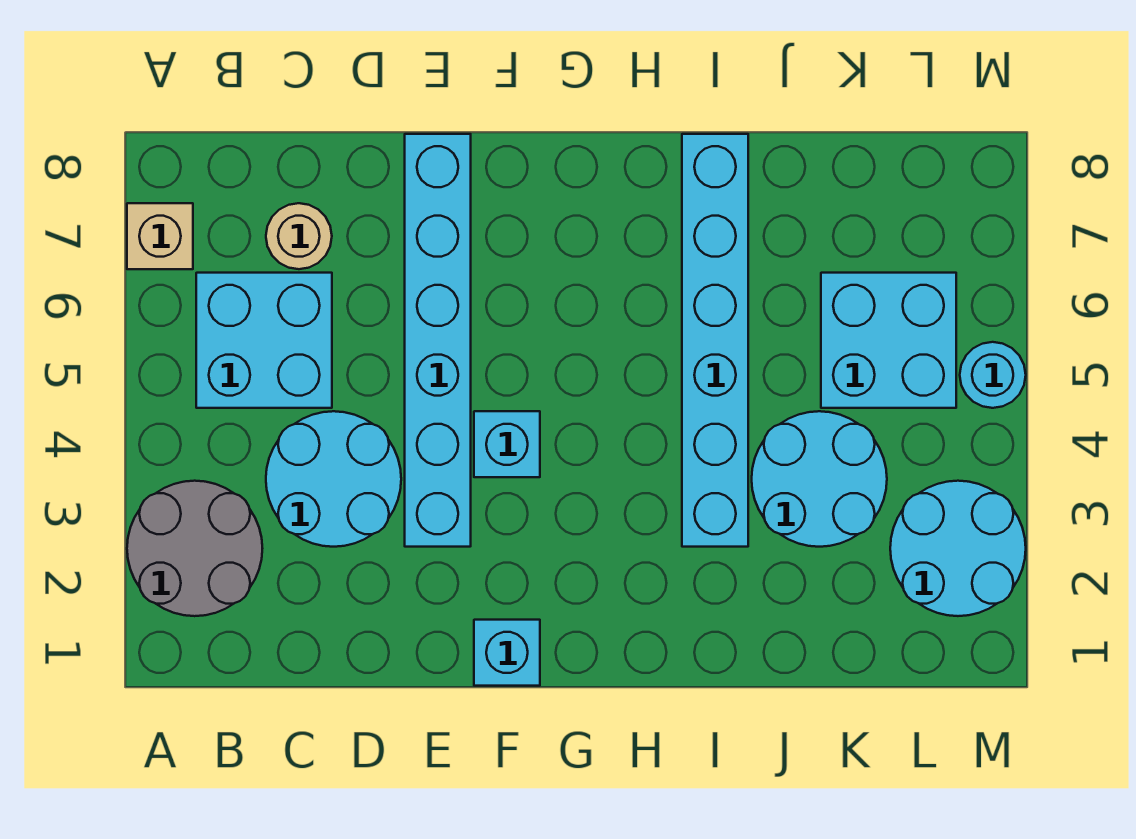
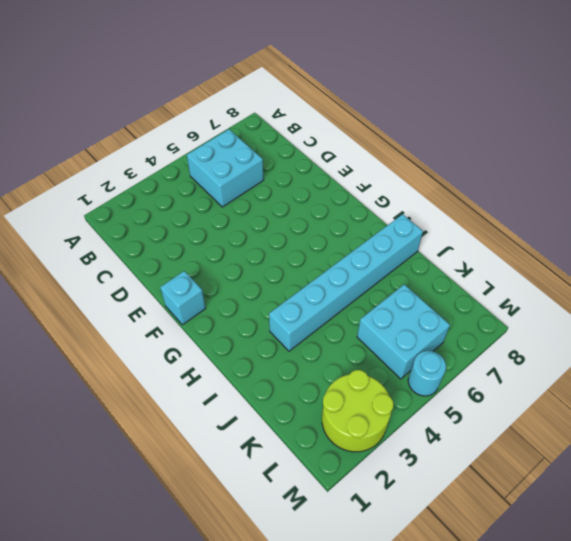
lime round brick L2:M3 level 1 -> cyan round brick L2:M3 level 1
none -> grey round brick A2:B3 level 1
none -> tan brick A7 level 1
none -> cyan round brick C3:D4 level 1

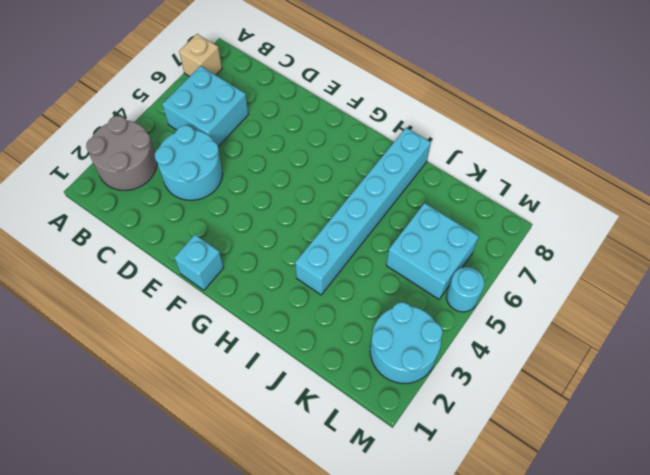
none -> tan round brick C7 level 1
none -> cyan brick E3:E8 level 1
none -> cyan brick F4 level 1

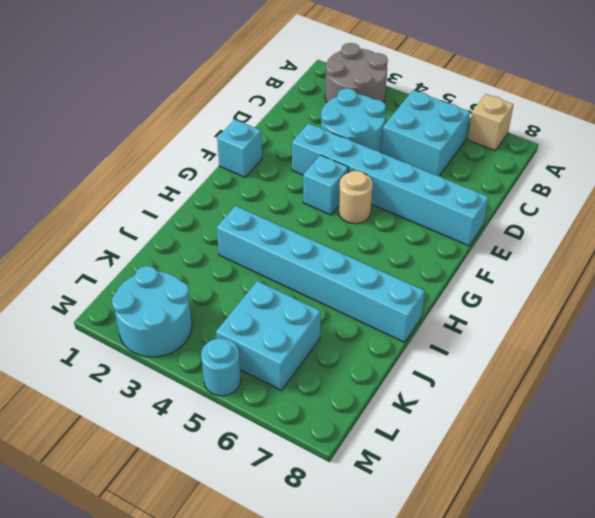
tan round brick F5 level 1 -> tan round brick C7 level 1
none -> cyan round brick J3:K4 level 1

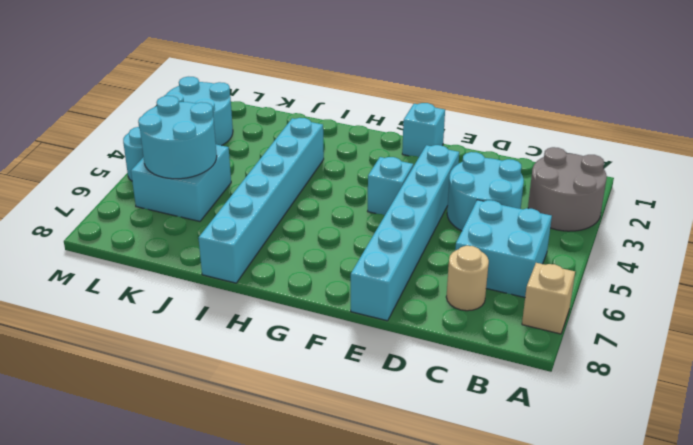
cyan round brick K5:L6 level 2 -> cyan round brick J3:K4 level 1

